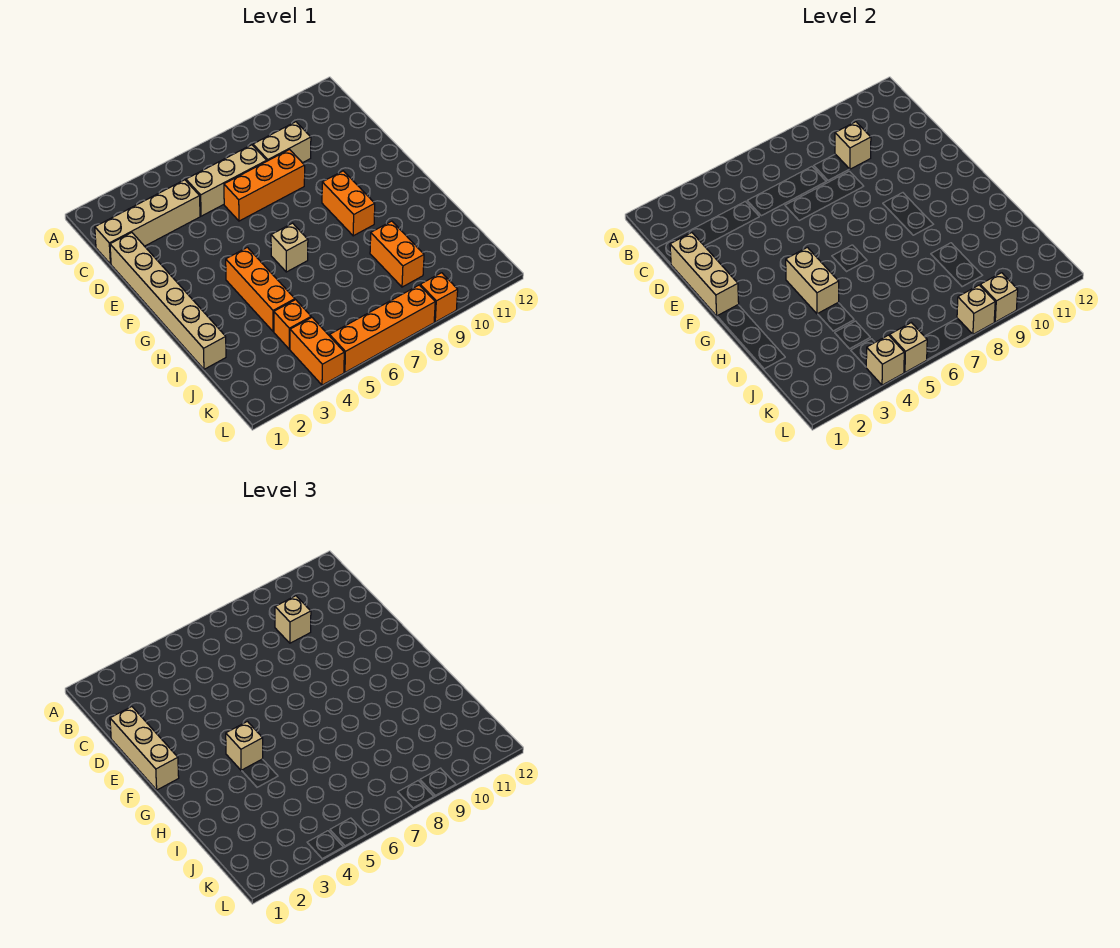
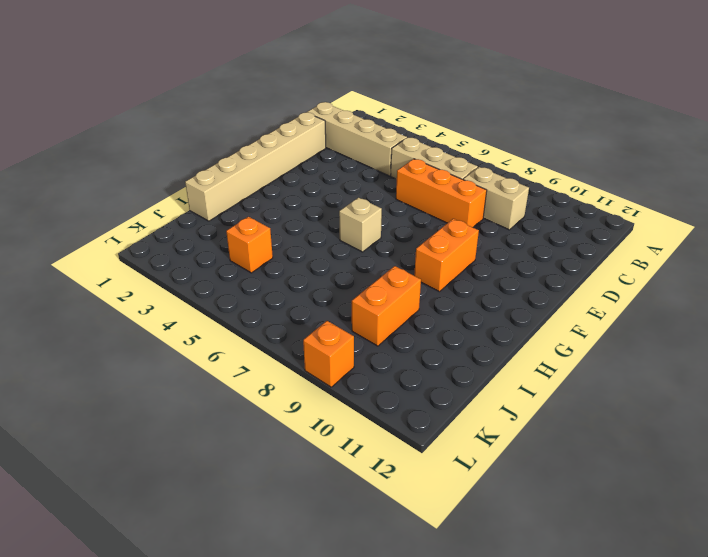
none -> orange brick G4:I4 level 1
none -> orange brick K4:L4 level 1
none -> orange brick L5:L8 level 1

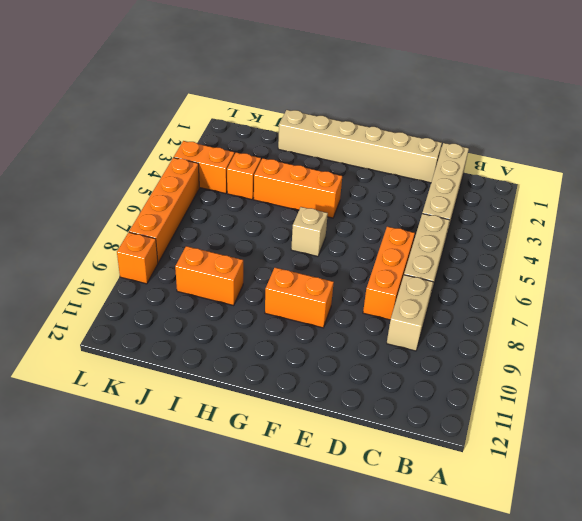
none -> tan brick C9 level 2
none -> tan brick D1:F1 level 2
none -> tan brick G4:H4 level 2

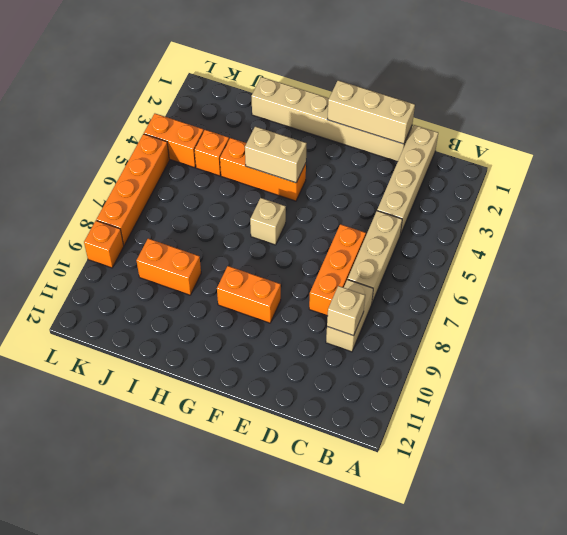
none -> tan brick L4 level 2
none -> tan brick L5 level 2
none -> tan brick L8 level 2

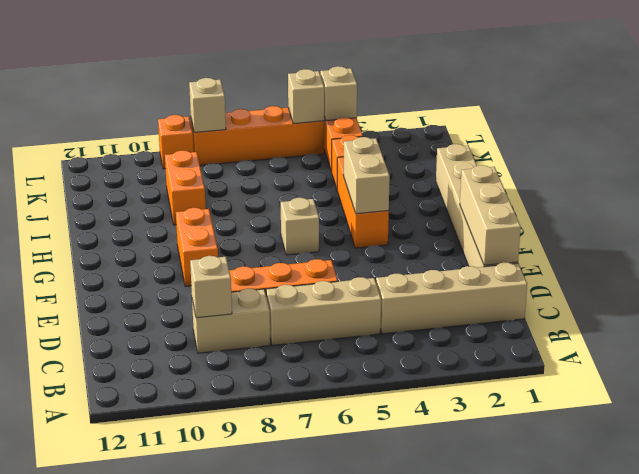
none -> tan brick L9 level 2
none -> tan brick C9 level 3
none -> tan brick D1:F1 level 3

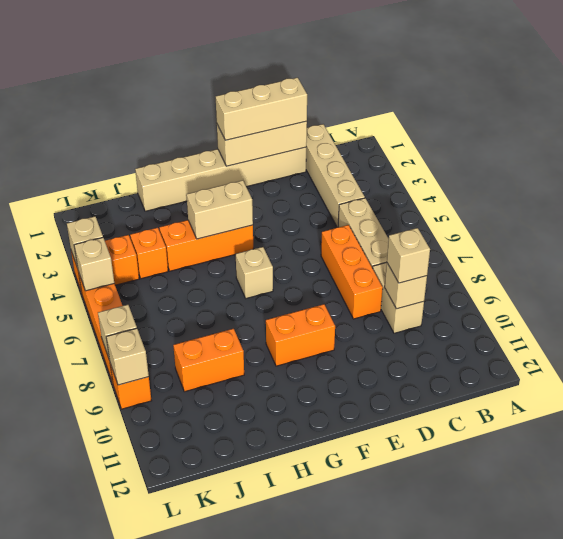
none -> tan brick G4 level 3

